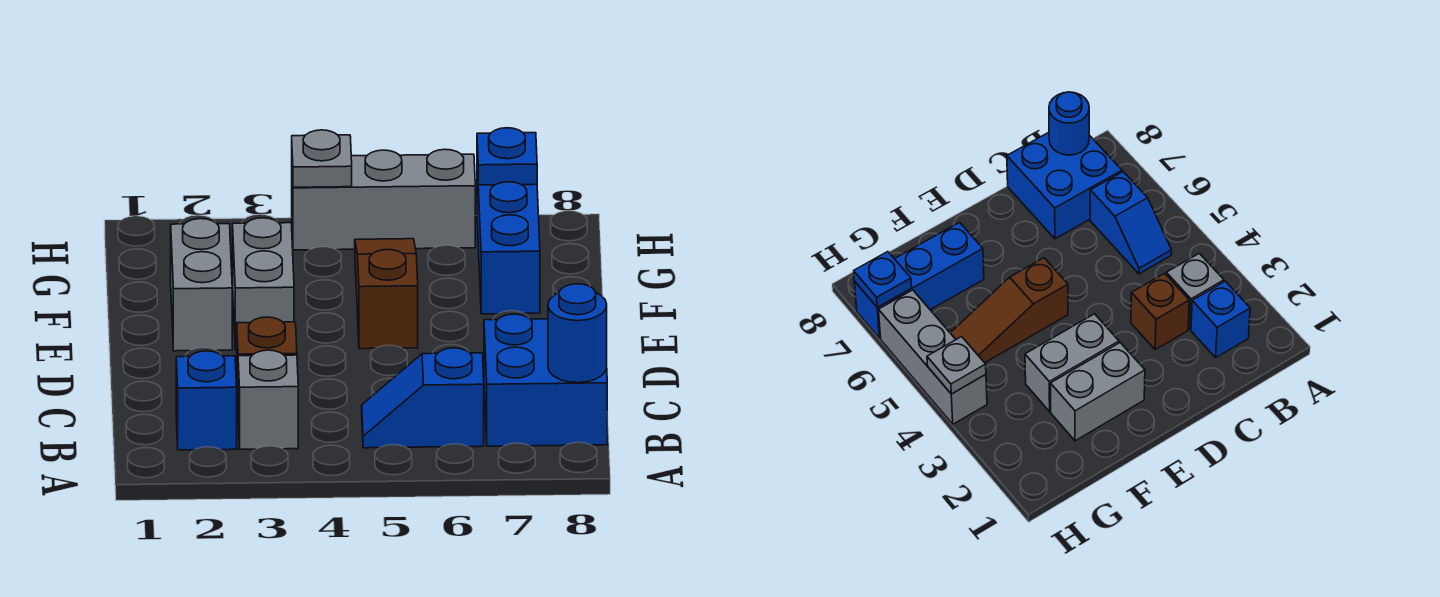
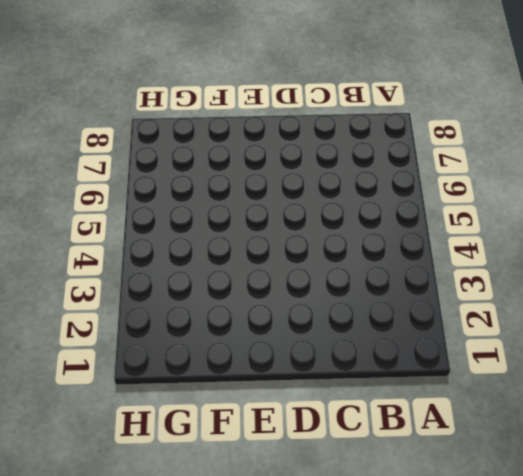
none -> blue brick B2 level 1
none -> grey brick B3 level 1
none -> blue slope B5:B6 level 1 top 6

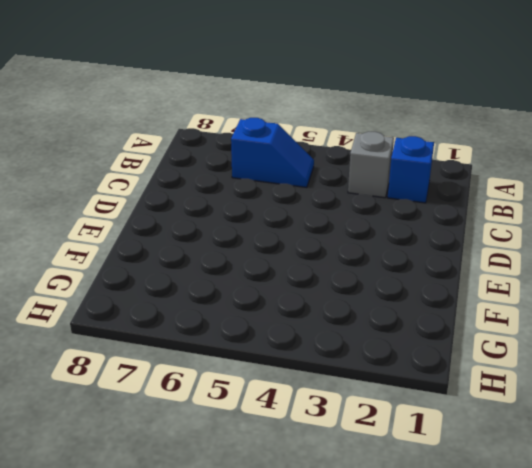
none -> blue brick B7:C8 level 1
none -> brown brick C3 level 1
none -> grey brick E2:F2 level 1

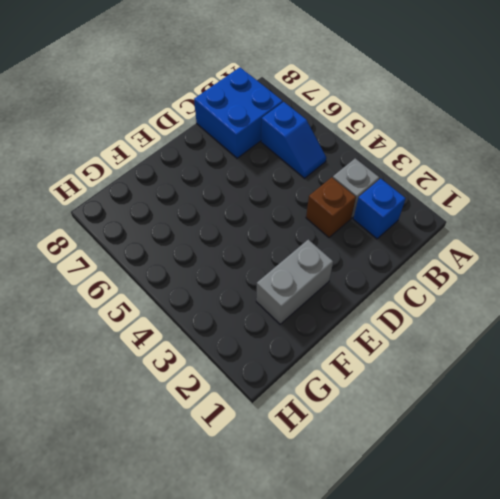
none -> grey brick E3:F3 level 1
none -> brown slope E5:G5 level 1 top E
none -> blue brick F7:H7 level 1

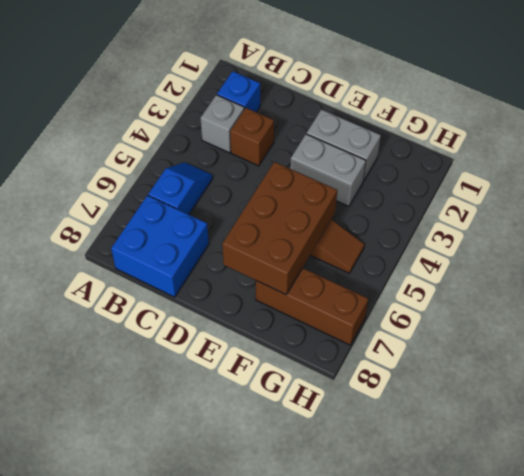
brown brick E5:F7 level 2 -> none
brown brick F7:H7 level 1 -> blue brick F7:H7 level 1
none -> grey brick H4:H6 level 1
none -> blue round brick B8 level 2
none -> grey plate H4 level 2

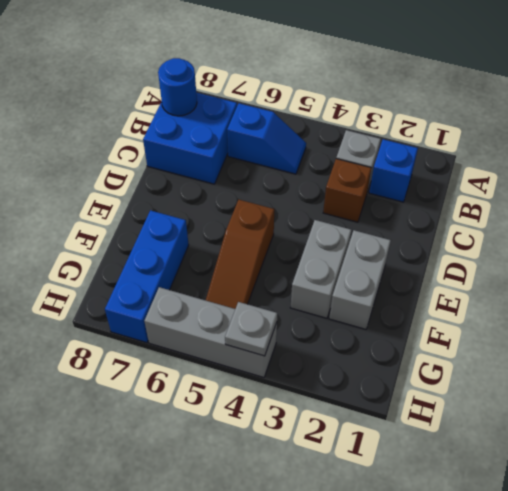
none -> blue plate H7 level 2

